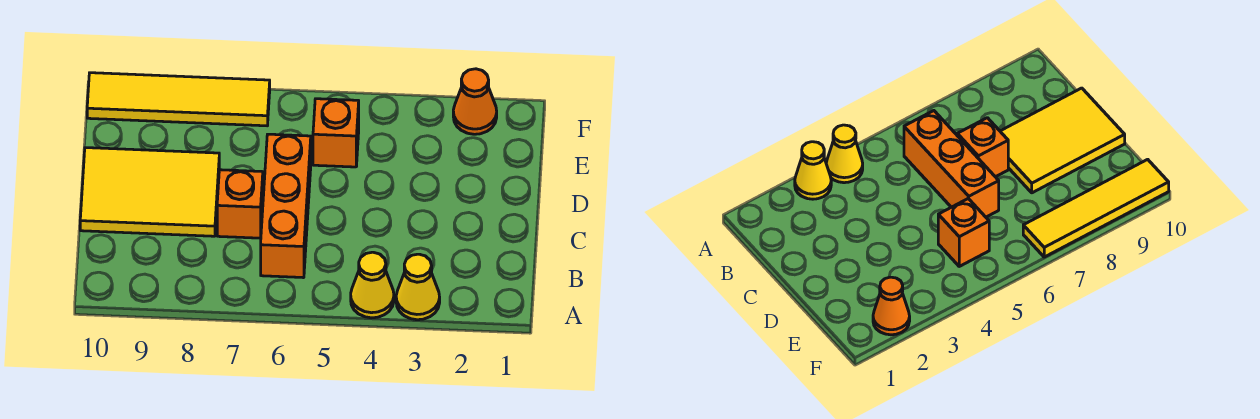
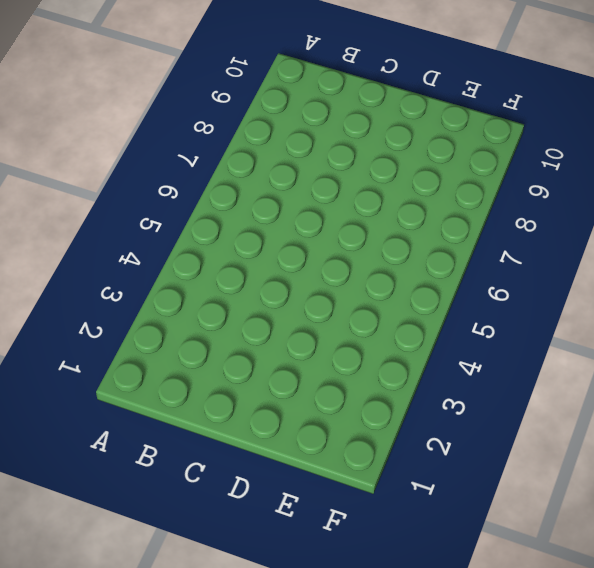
none -> yellow cone A3 level 1
none -> yellow cone A4 level 1

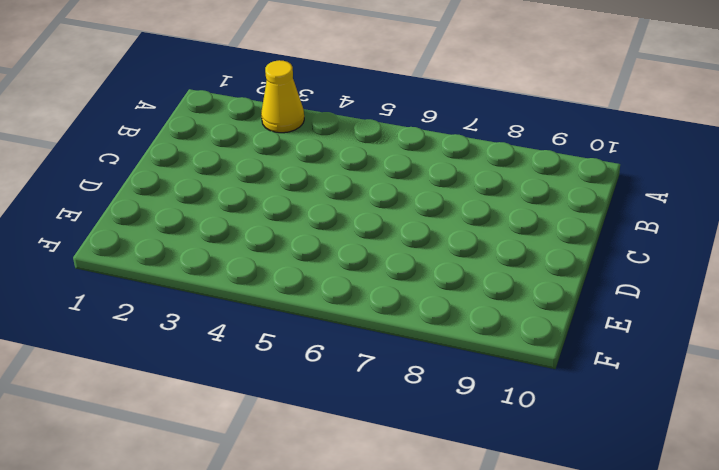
none -> yellow cone A4 level 1
none -> orange brick B6:D6 level 1

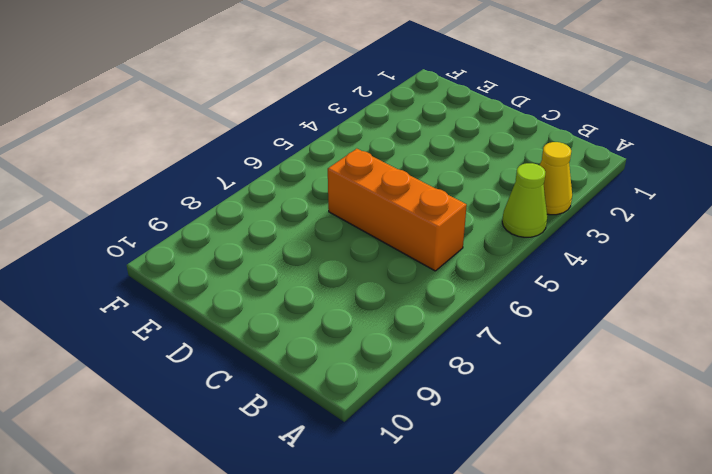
lime cone A4 level 1 -> yellow cone A4 level 1
none -> orange brick C7 level 1
none -> yellow tile C8:D10 level 1

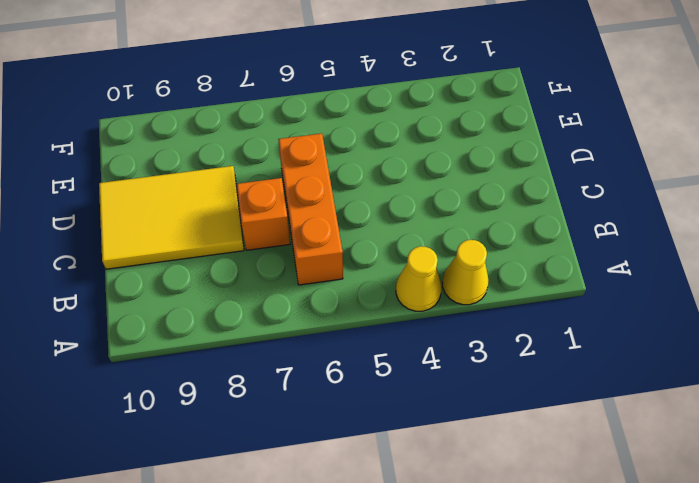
none -> orange brick E5 level 1
none -> orange cone F2 level 1

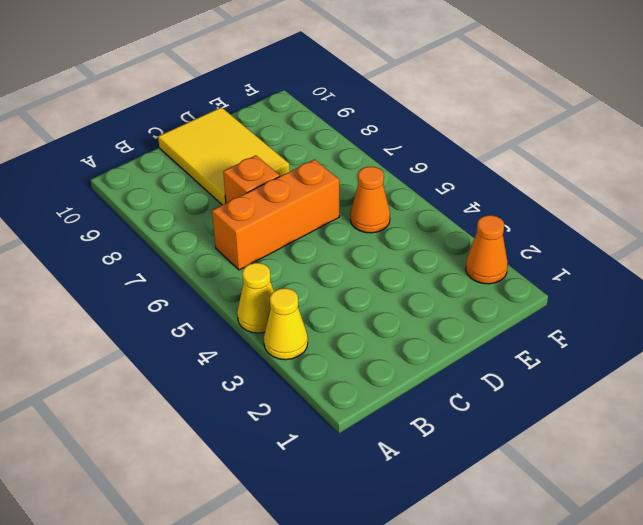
orange cone E5 level 1 -> orange brick E5 level 1
none -> yellow tile F7:F10 level 1

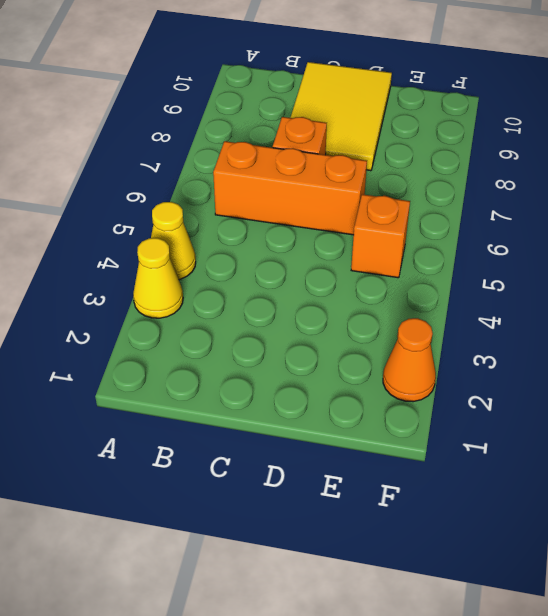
none -> yellow tile F7:F10 level 1

